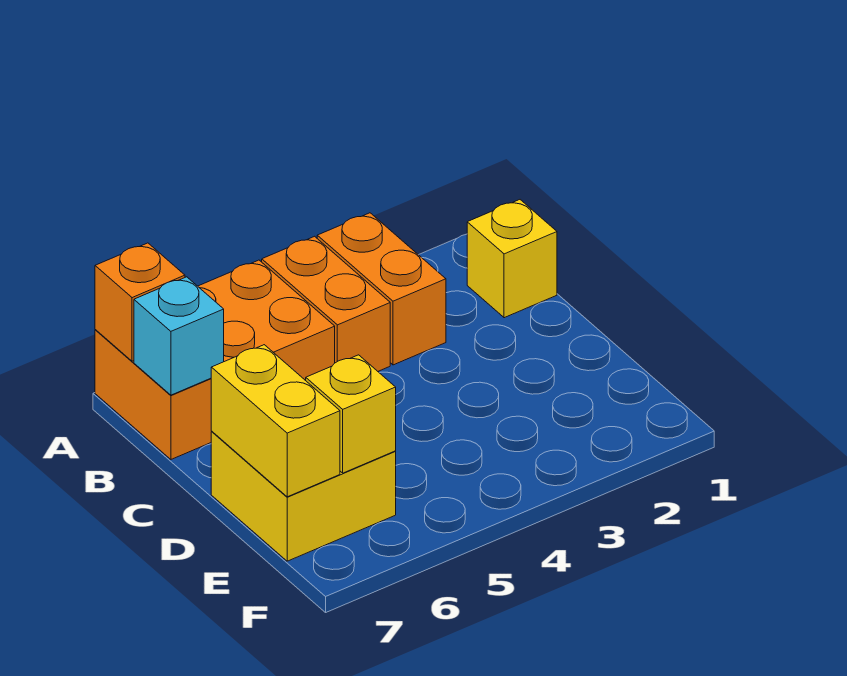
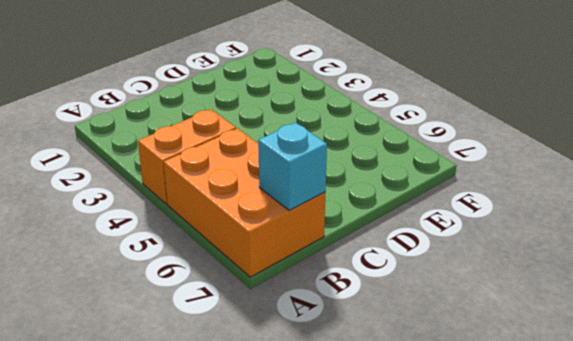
none -> orange brick A3:B3 level 1
none -> yellow brick B1 level 1

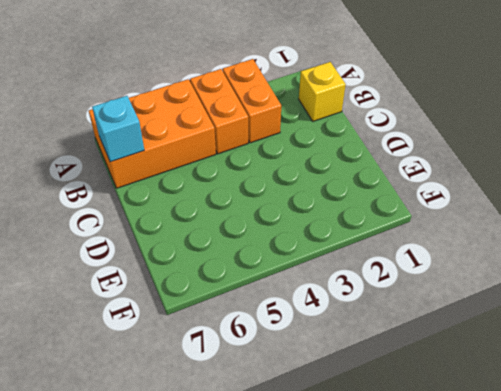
none -> yellow brick D6:E7 level 1
none -> orange brick A7 level 2

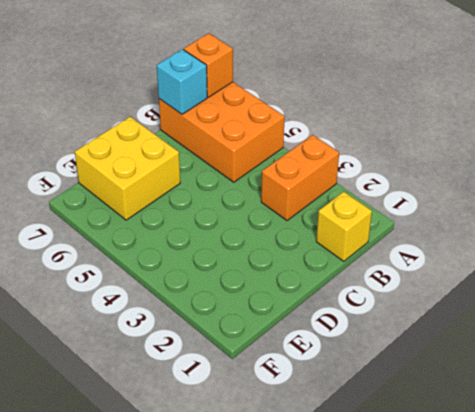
none -> orange brick A4:B4 level 1
none -> yellow brick D7:E7 level 2

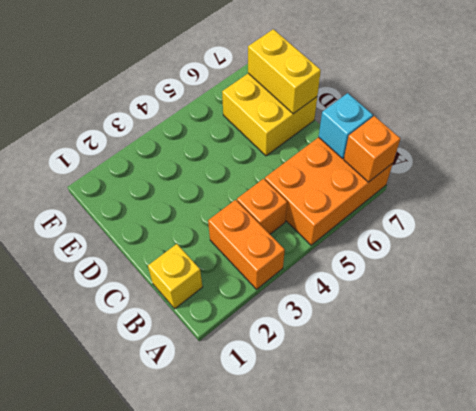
orange brick B4 level 1 -> orange brick A4:B4 level 1
none -> yellow brick E6 level 2

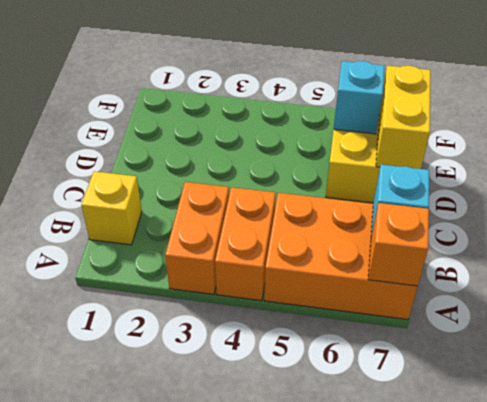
cyan brick E6 level 2 -> yellow brick E6 level 2

